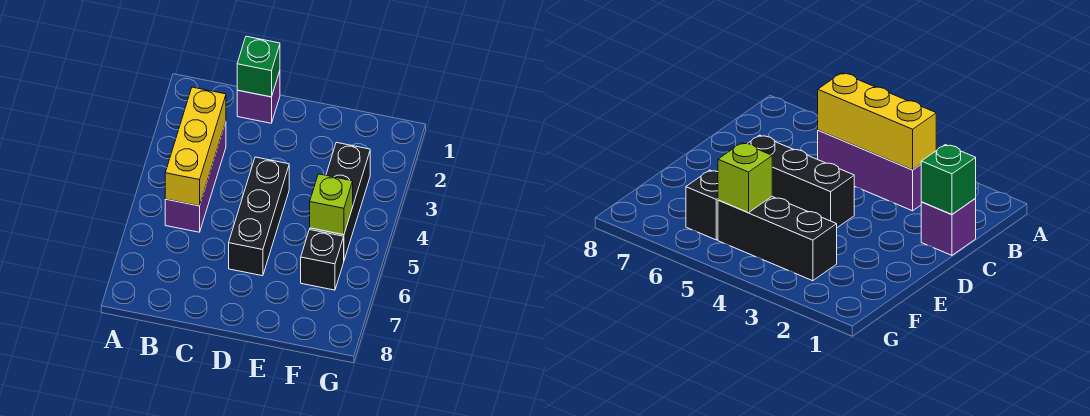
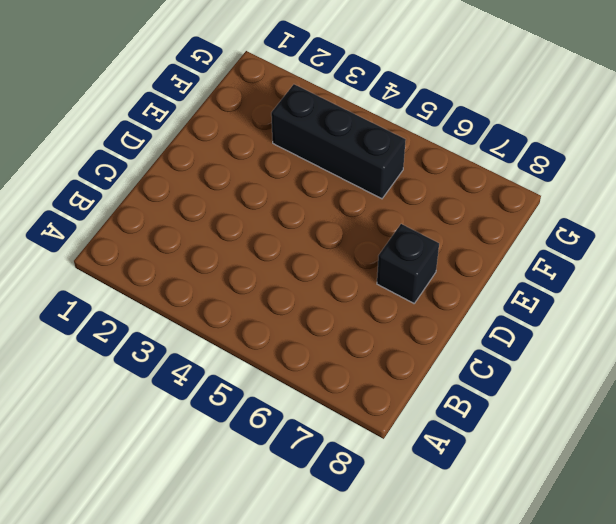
black brick D7 level 1 -> black brick F6 level 1
none -> purple brick B3:B5 level 1
none -> purple brick C1 level 1

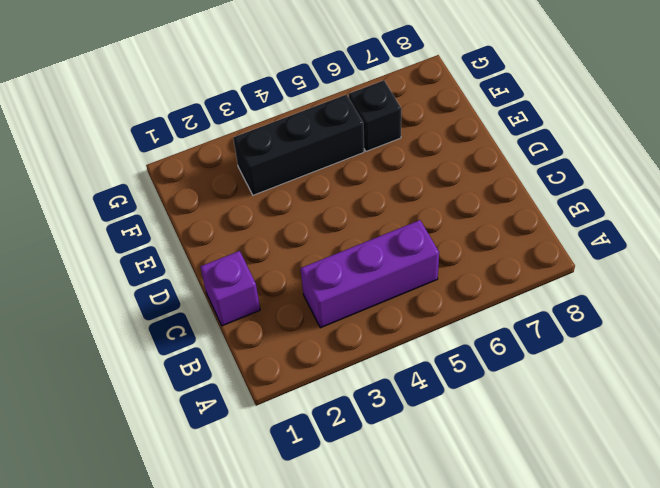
none -> black brick D4:D6 level 1
none -> yellow brick B3:B5 level 2

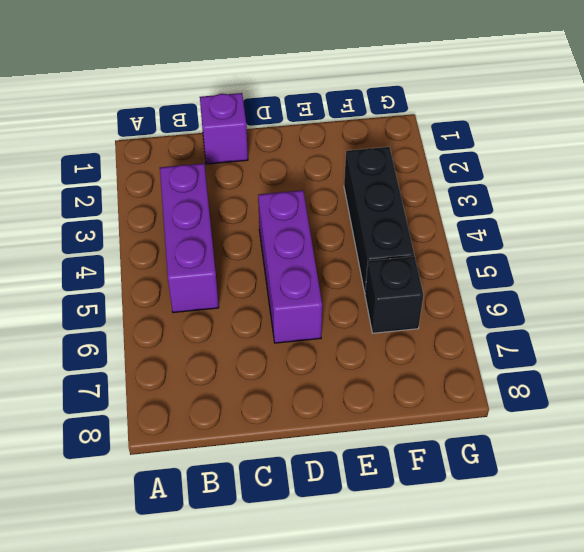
purple brick D4:D6 level 1 -> black brick D4:D6 level 1
none -> yellow brick B3:B5 level 2
none -> green brick C1 level 2

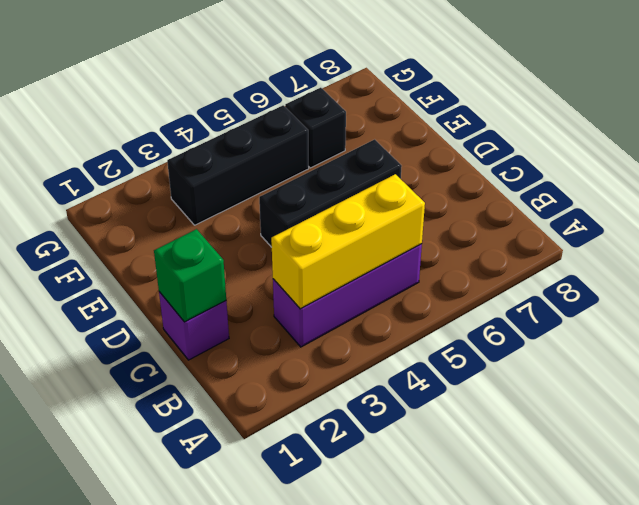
none -> lime brick F5 level 2

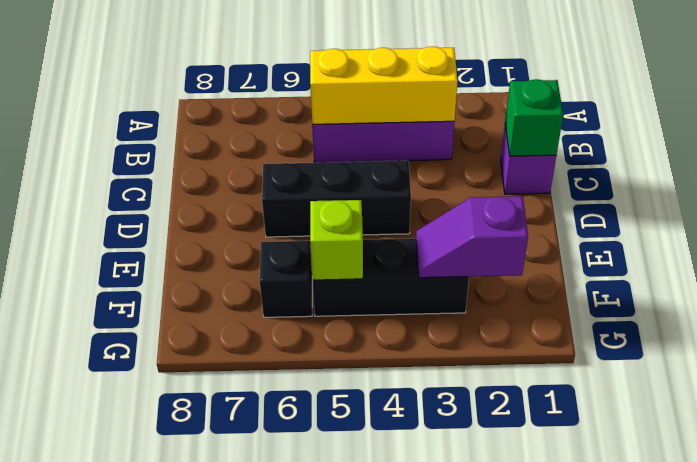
purple slope F2:F3 level 2 top 2 -> none

